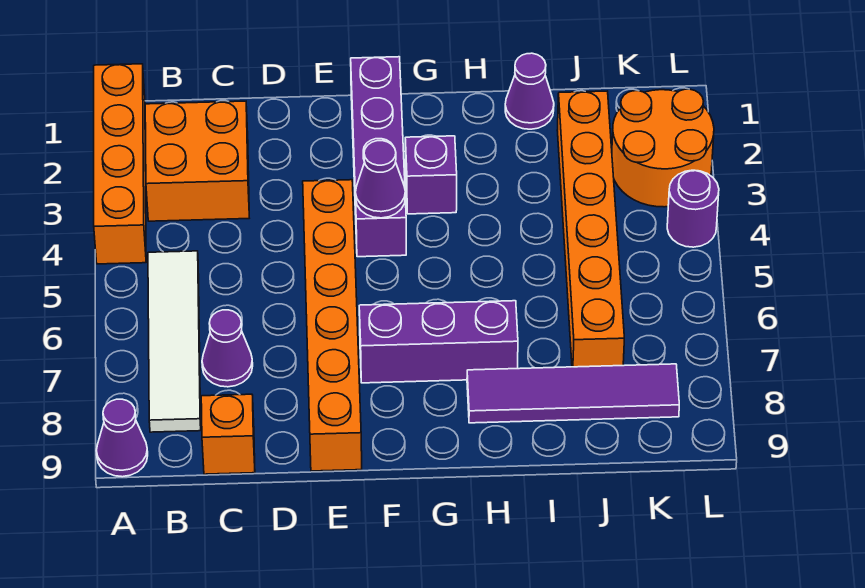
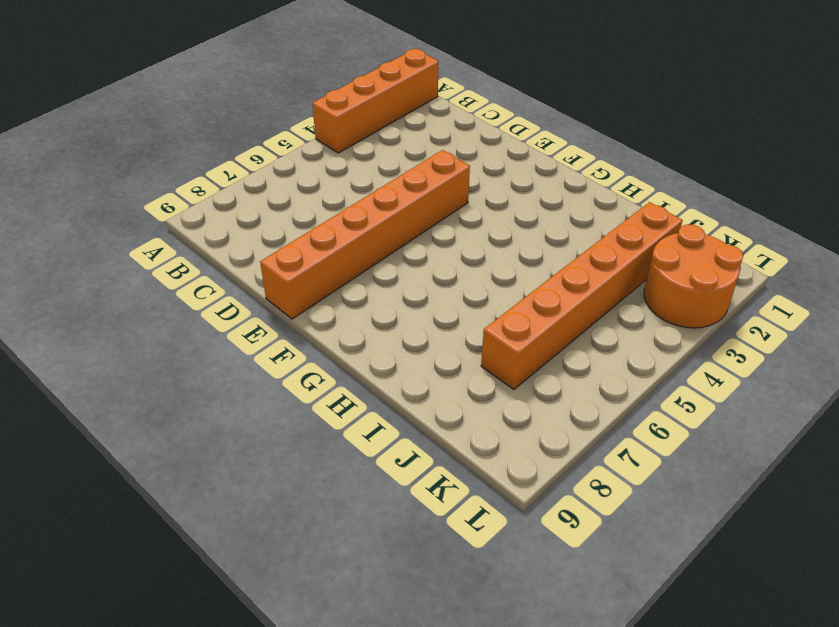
none -> purple cone A9 level 1
none -> orange brick B2:C3 level 1
none -> white tile B5:B8 level 1

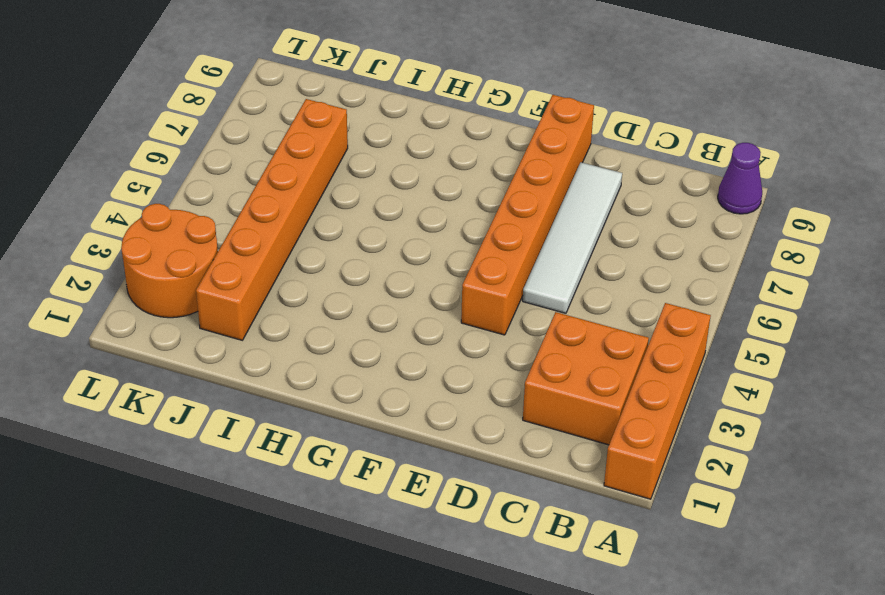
white tile D5:D8 level 1 -> white tile B5:B8 level 1
none -> purple cone C7 level 1
none -> orange brick C9 level 1
none -> purple brick F1:F4 level 1

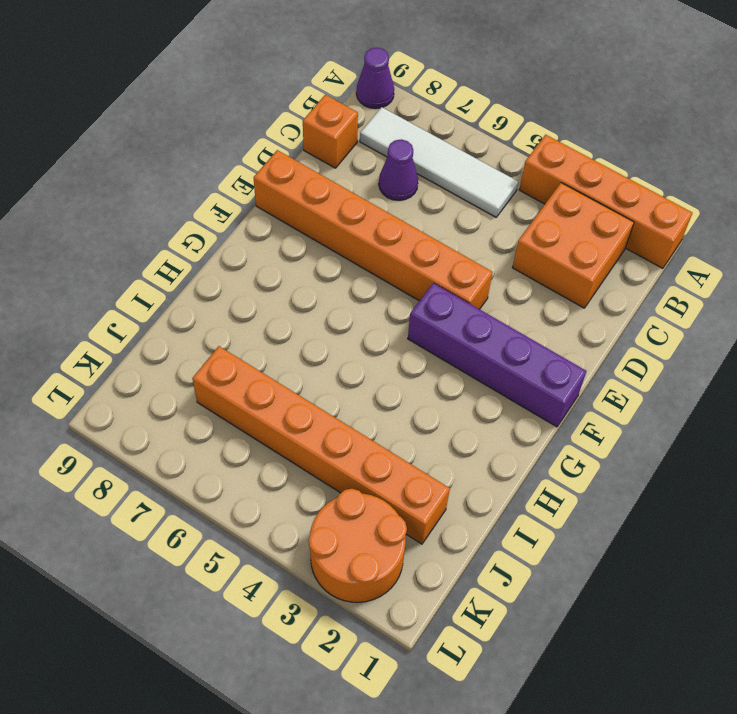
none -> purple brick F7:H7 level 1
none -> purple brick G3 level 1
none -> purple tile H8:K8 level 1

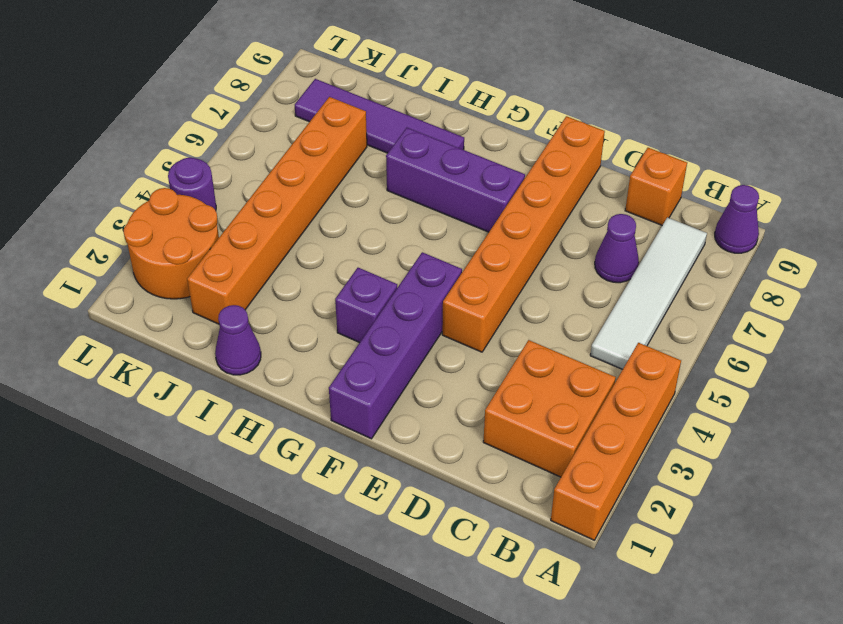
none -> purple cone F4 level 2

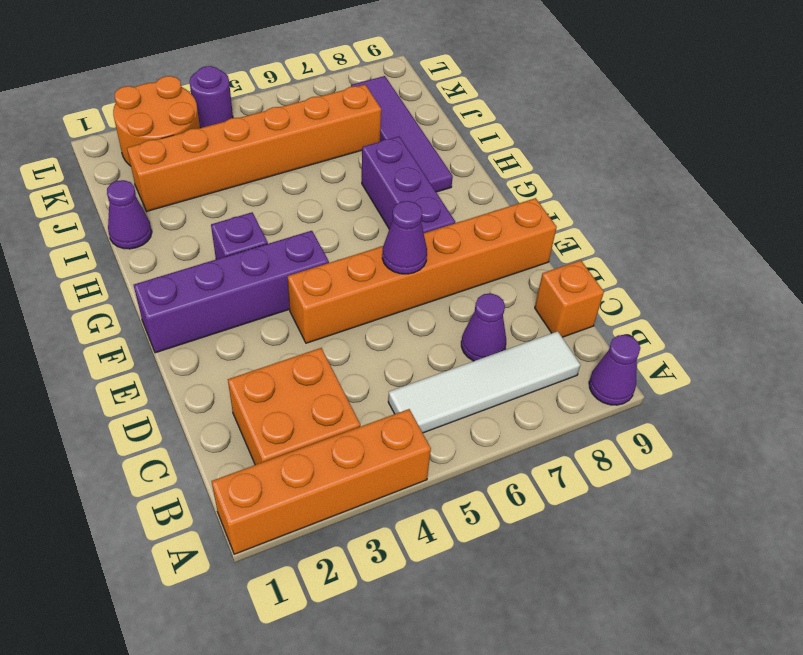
purple cone E6 level 2 -> purple cone F4 level 2

